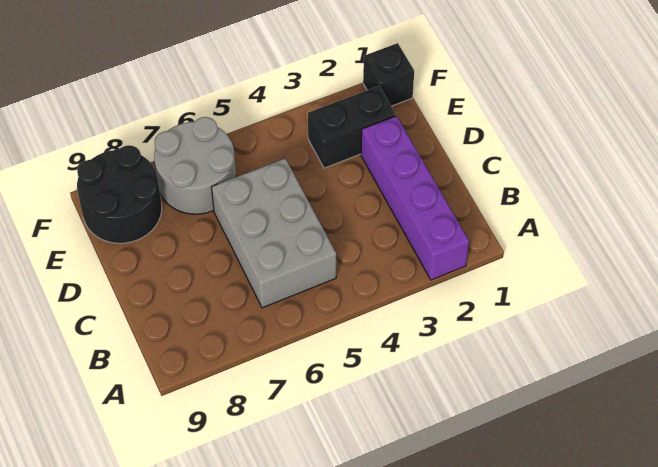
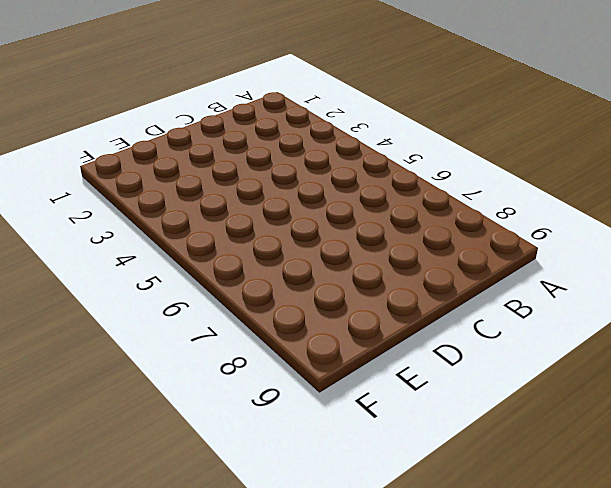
none -> purple brick A2:D2 level 1
none -> grey brick B5:D6 level 1

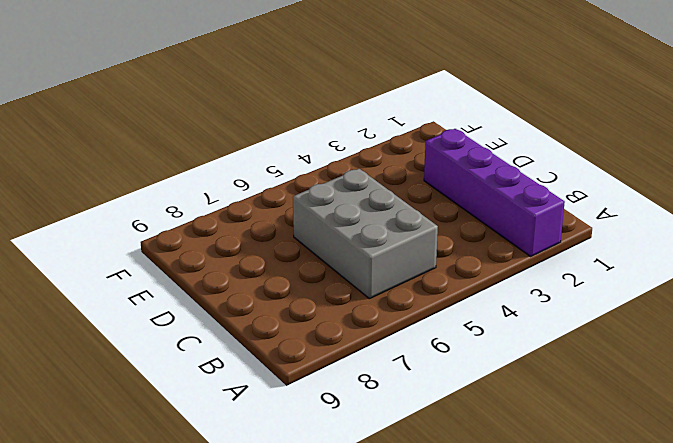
none -> black brick E2:E3 level 1
none -> grey round brick E6:F7 level 1

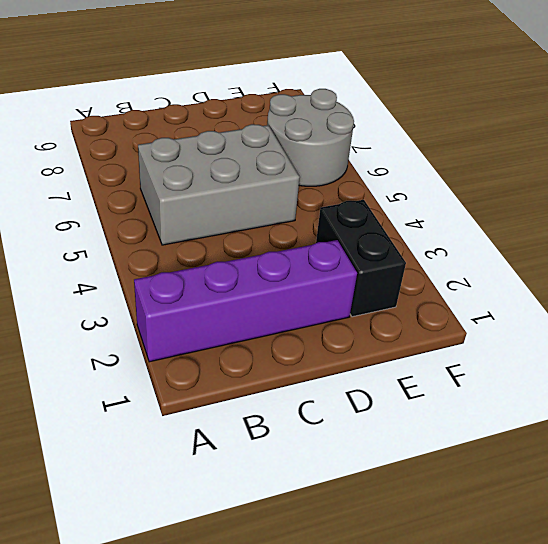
none -> black round brick E8:F9 level 1
none -> black brick F1 level 1

